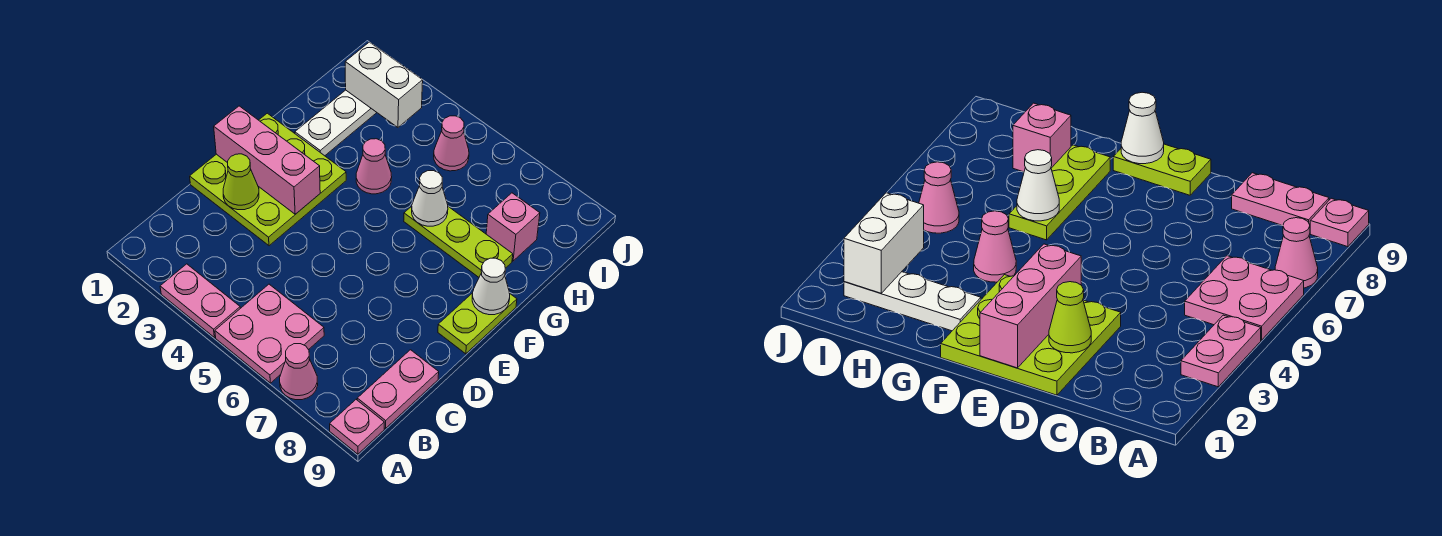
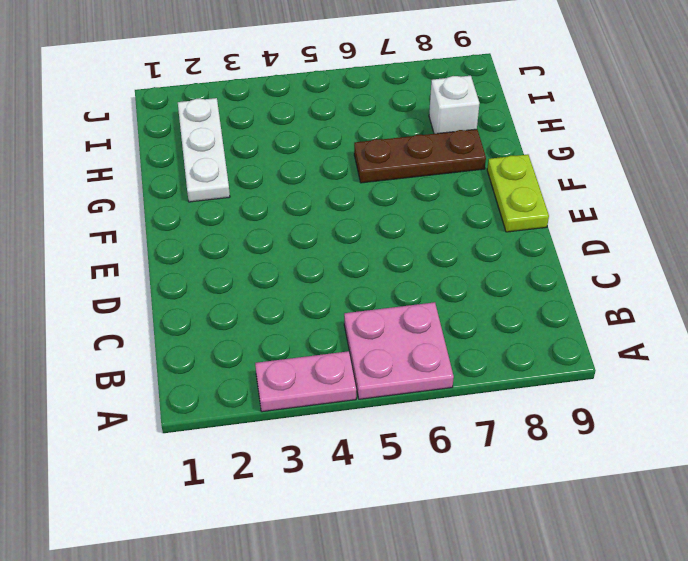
brown plate G6:G8 level 1 -> lime plate G6:G8 level 1
white brick H8 level 1 -> pink brick H8 level 1
none -> pink cone A7 level 1
none -> pink plate A9 level 1
none -> pink plate B9:C9 level 1

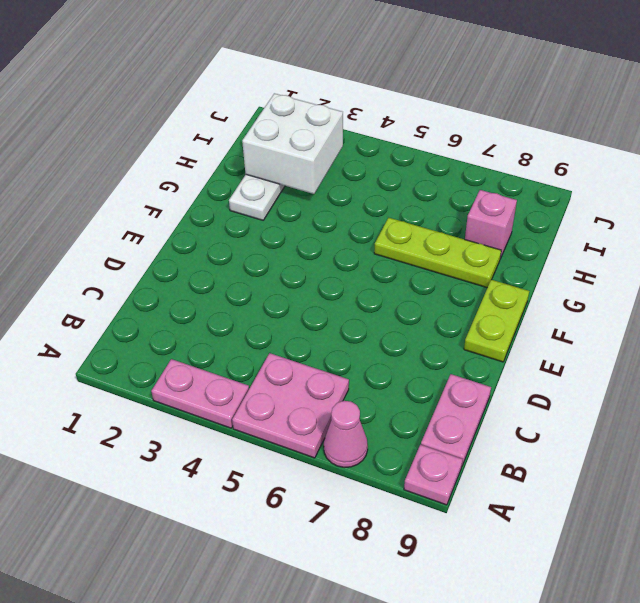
white brick H2:I3 level 2 -> white brick I2:I3 level 2
none -> lime plate D1:F3 level 1
none -> pink cone G4 level 1
none -> pink cone I5 level 1

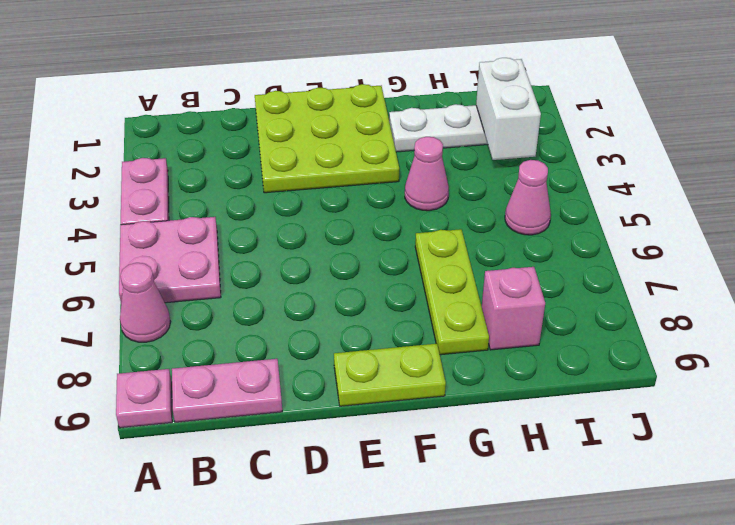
none -> lime cone D2 level 2
none -> pink brick E1:E3 level 2
none -> white cone F9 level 2

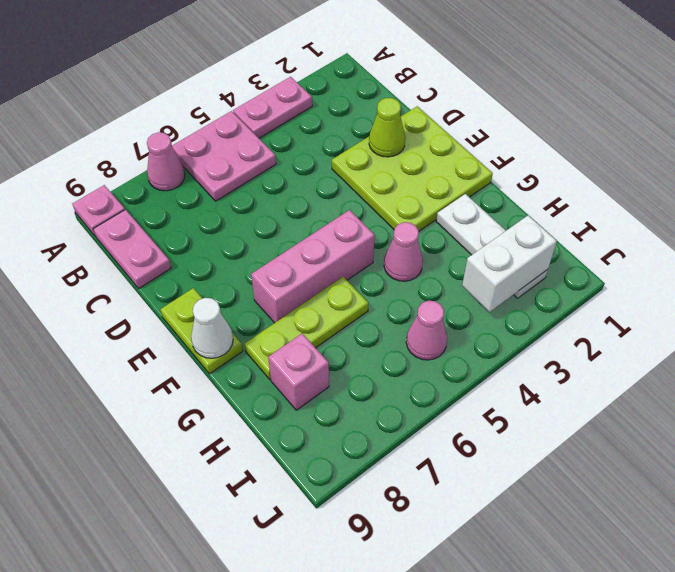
pink brick F5:F7 level 1 -> pink brick E1:E3 level 2
none -> white cone G6 level 2

